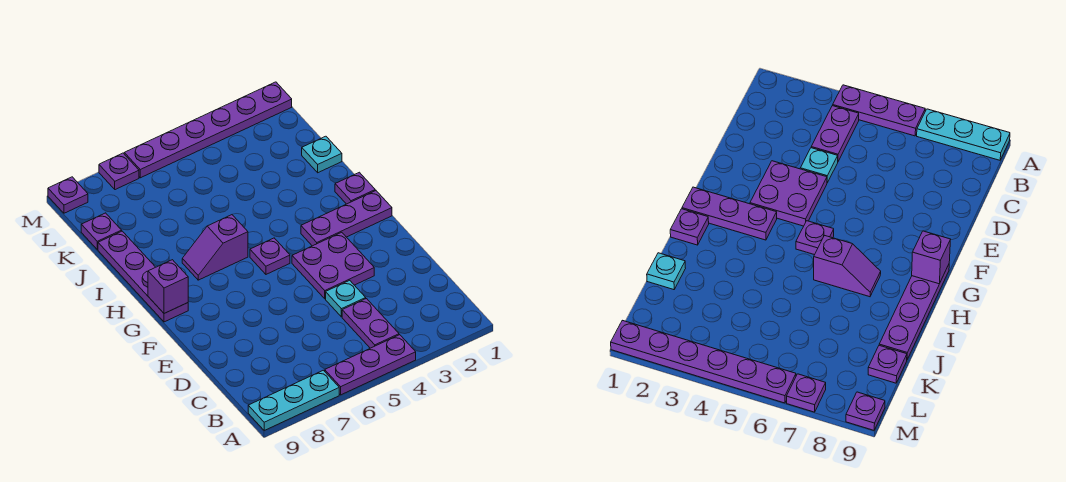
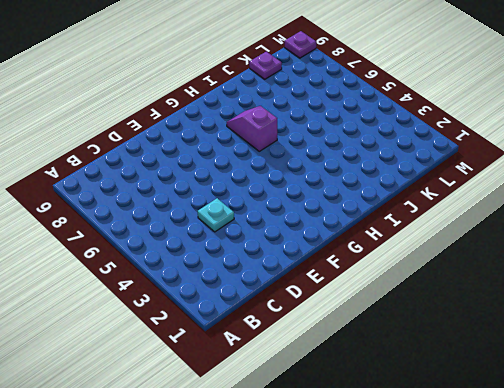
none -> purple plate A4:A6 level 1
none -> cyan plate A7:A9 level 1
none -> purple plate B4:C4 level 1

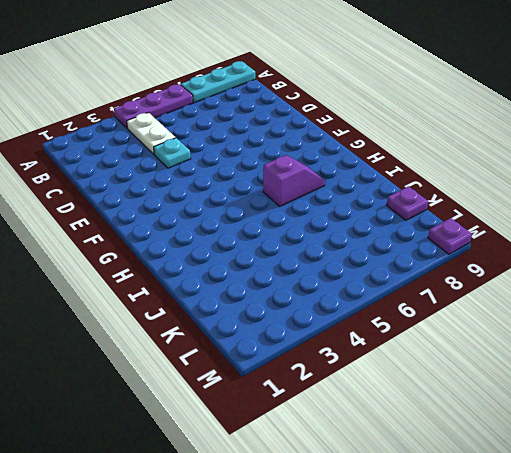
white plate B4:C4 level 1 -> purple plate B4:C4 level 1
none -> purple plate E3:F4 level 1
none -> purple plate G1:G3 level 1
none -> purple plate G5 level 1

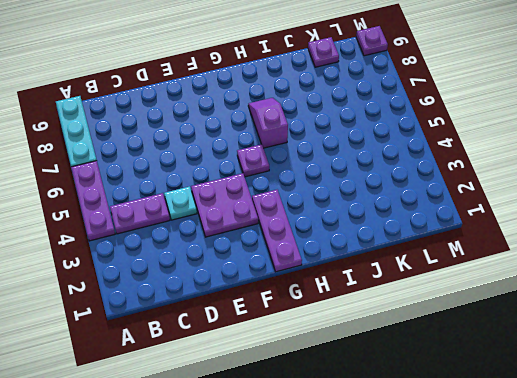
none -> purple plate G9:J9 level 1
none -> purple plate H1 level 1
none -> cyan plate J1 level 1

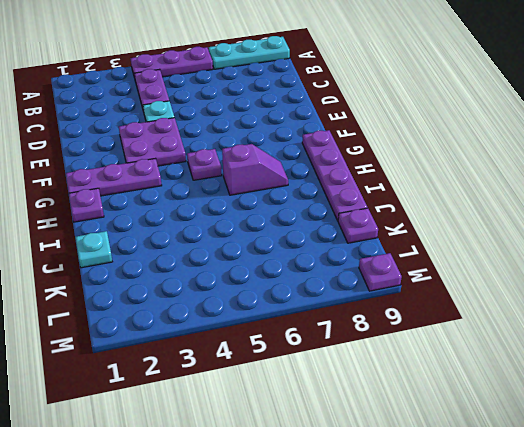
none -> purple plate M1:M6 level 1
none -> purple plate M7 level 1
none -> purple brick G9 level 2

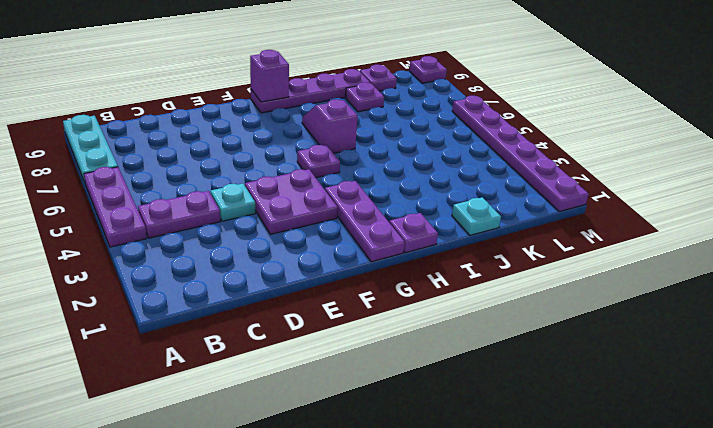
purple plate J8 level 1 -> purple plate M7 level 1

